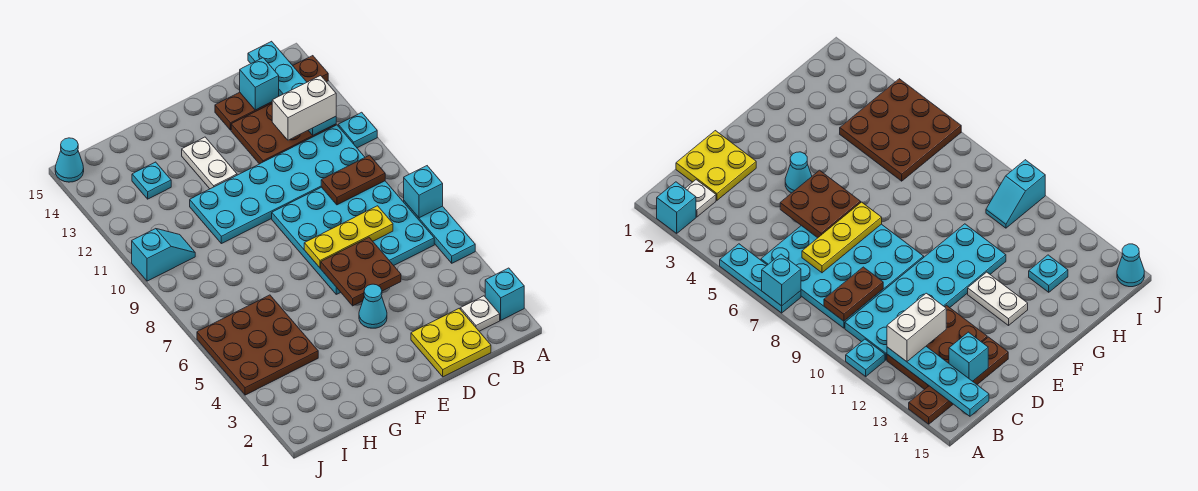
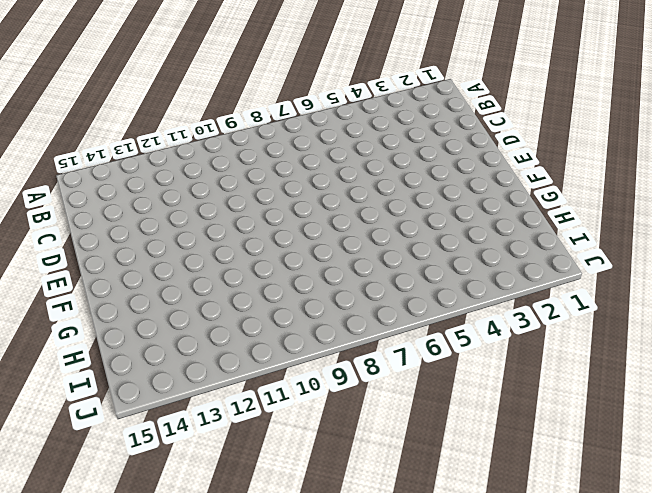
none -> cyan brick A2 level 1
none -> cyan plate A5:A7 level 1
none -> cyan plate A11 level 1

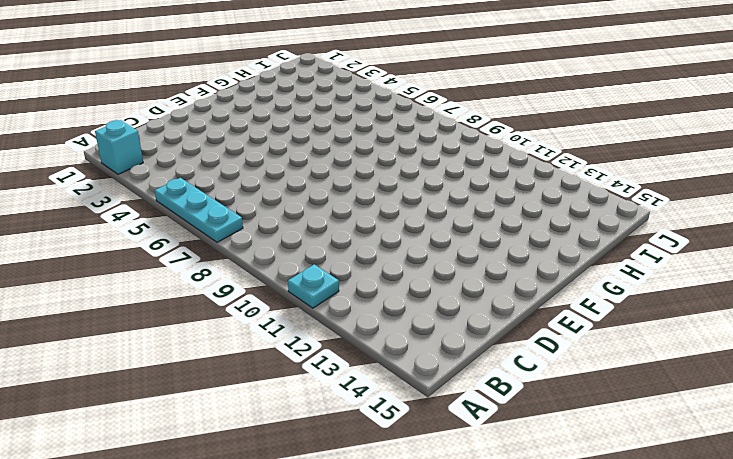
none -> brown plate A14:D14 level 1
none -> white plate B2 level 1
none -> cyan plate B6:E9 level 1

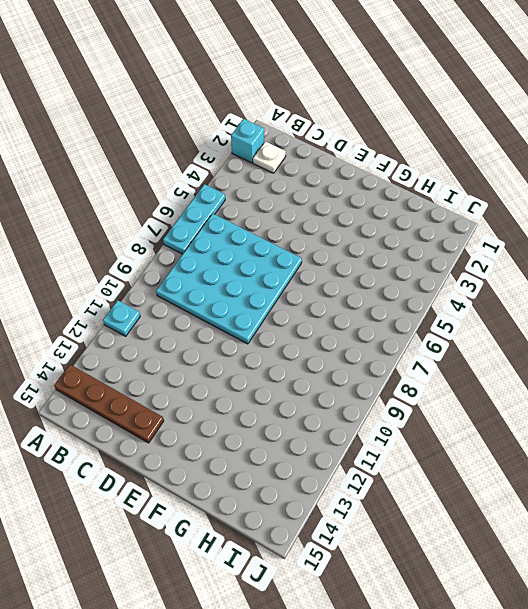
none -> cyan plate B10:G11 level 1
none -> brown plate B12:D13 level 1
none -> yellow plate C1:D2 level 1

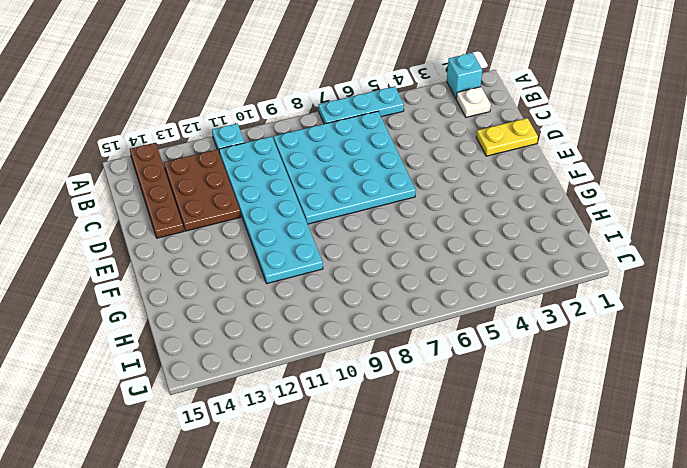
yellow plate D1:D2 level 1 -> yellow plate C1:D2 level 1
none -> cyan cone E4 level 1
none -> white plate F12:F13 level 1
none -> brown plate H4:J6 level 1

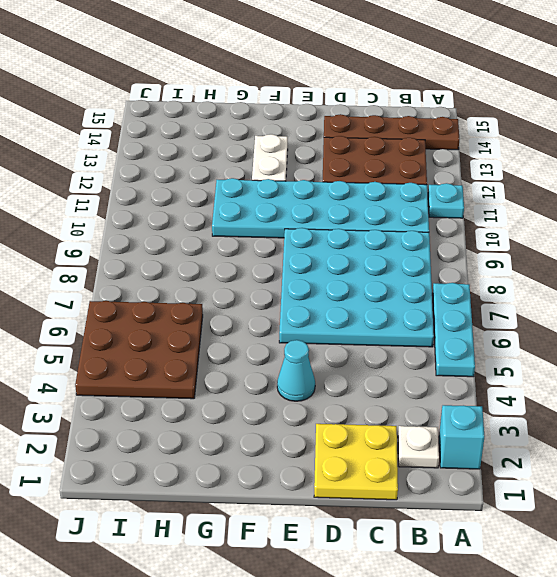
none -> cyan plate H13 level 1
none -> cyan slope I10:J10 level 1 top J
none -> cyan cone J15 level 1

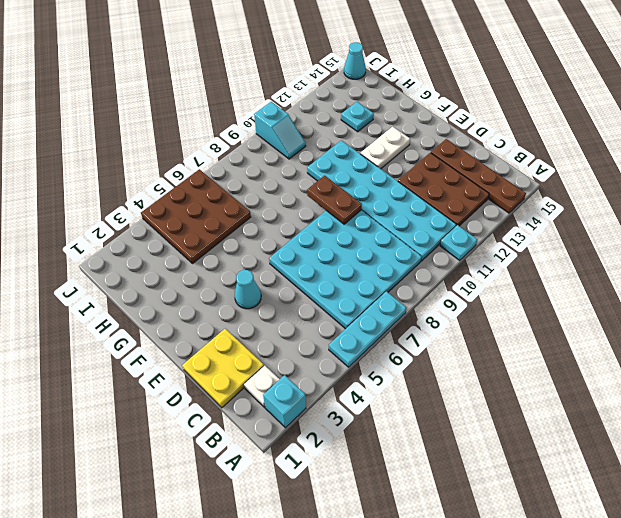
brown plate E9:F9 level 2 -> brown plate B9:C9 level 2
none -> cyan brick A7 level 2
none -> cyan plate B12:B15 level 2
none -> yellow plate C7:E7 level 2

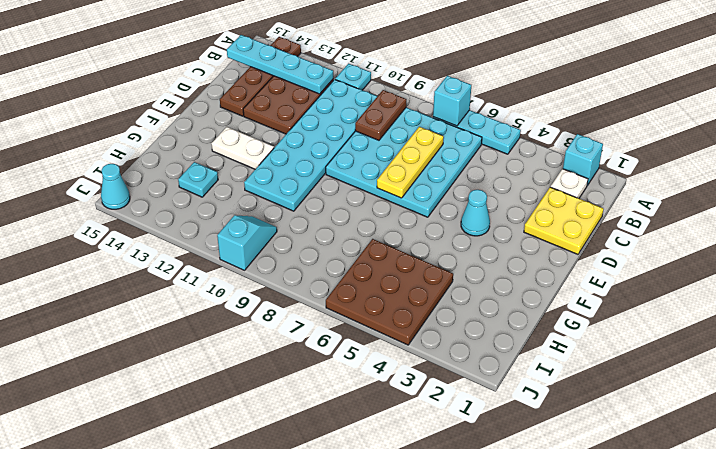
none -> cyan brick C14 level 2
none -> brown plate D5:E6 level 2
none -> white brick B12:C12 level 3

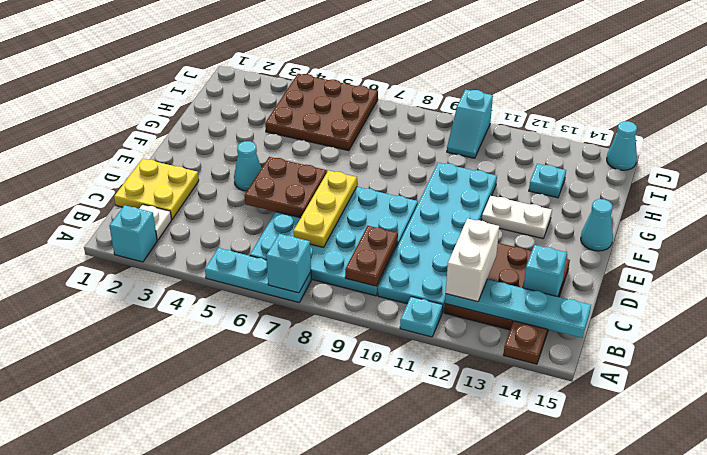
cyan cone F15 level 1 -> none

